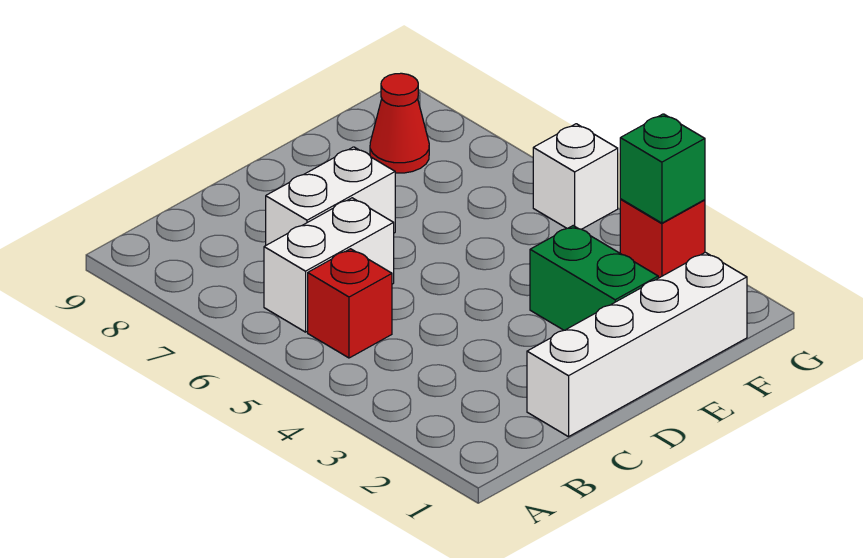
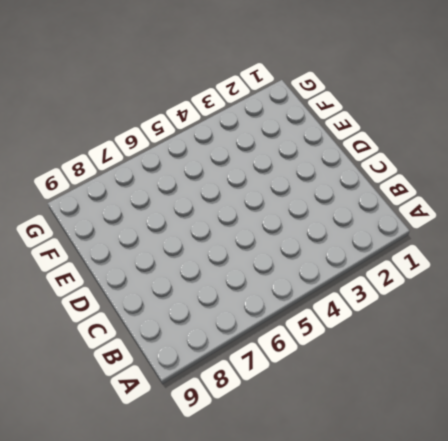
none -> red brick B5 level 1
none -> white brick B6:C6 level 1

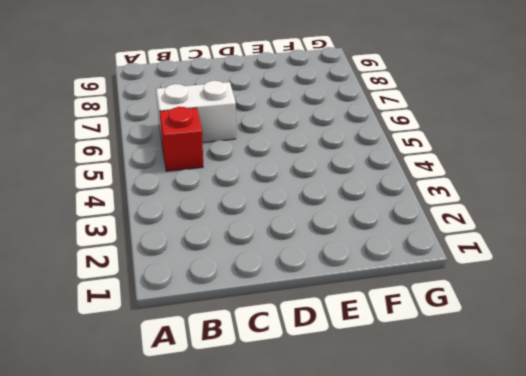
none -> white brick C1:F1 level 1
none -> white brick C7:D7 level 1

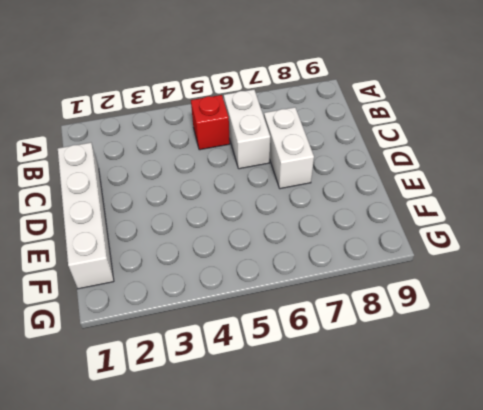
none -> green brick E2:E3 level 1
none -> red cone F8 level 1

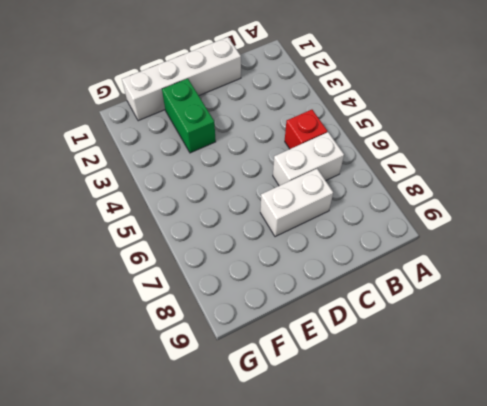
none -> red cone F8 level 1
none -> red brick G3 level 1

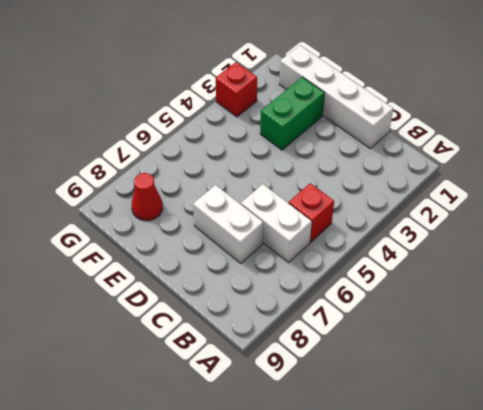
none -> white brick G5 level 1
none -> green brick G3 level 2

